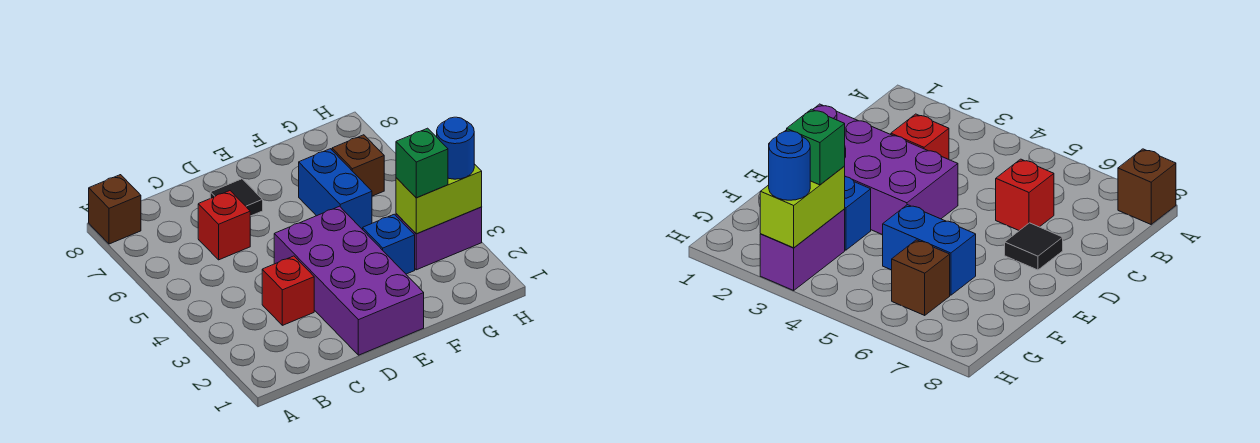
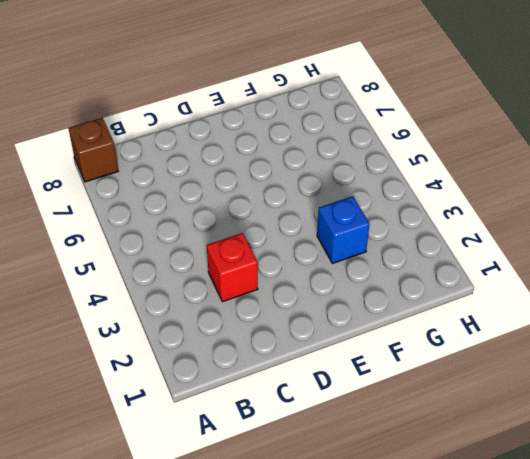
none -> red brick C6 level 1
none -> purple brick D1:E4 level 1
none -> black tile D7 level 1

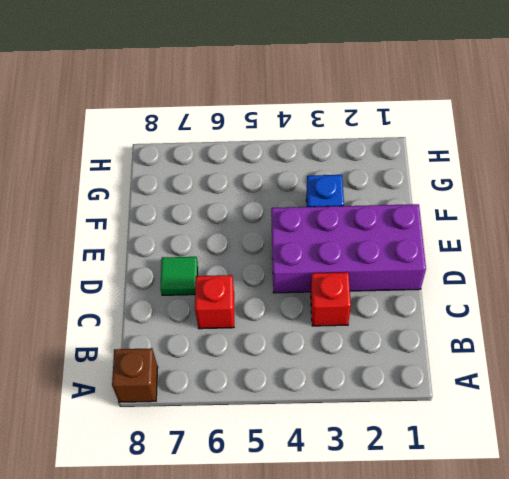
green tile D7 level 1 -> black tile D7 level 1
none -> blue brick F5:F6 level 1
none -> purple brick G3:H3 level 1
none -> brown brick G6 level 1

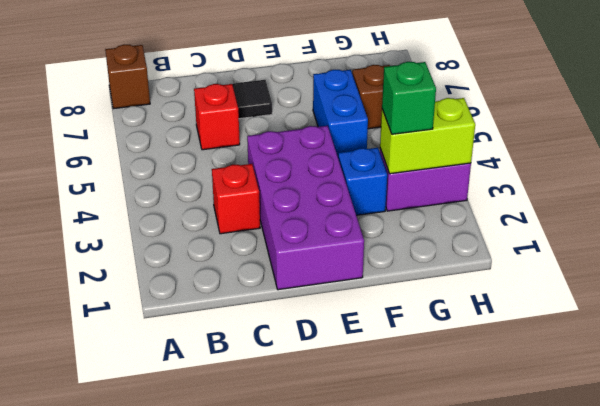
none -> blue round brick H3 level 3

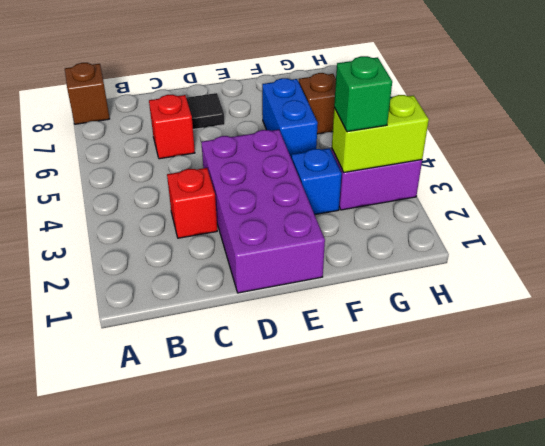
none -> blue round brick H3 level 3

